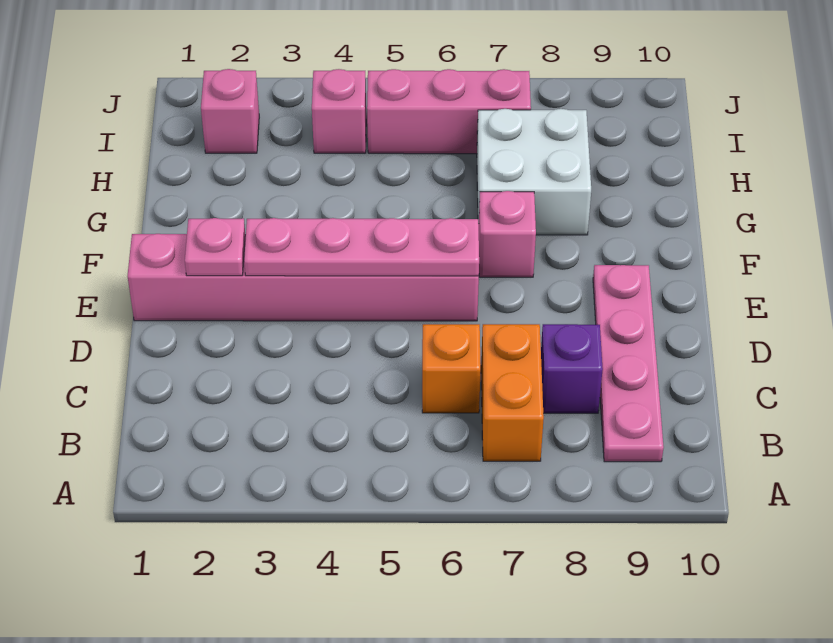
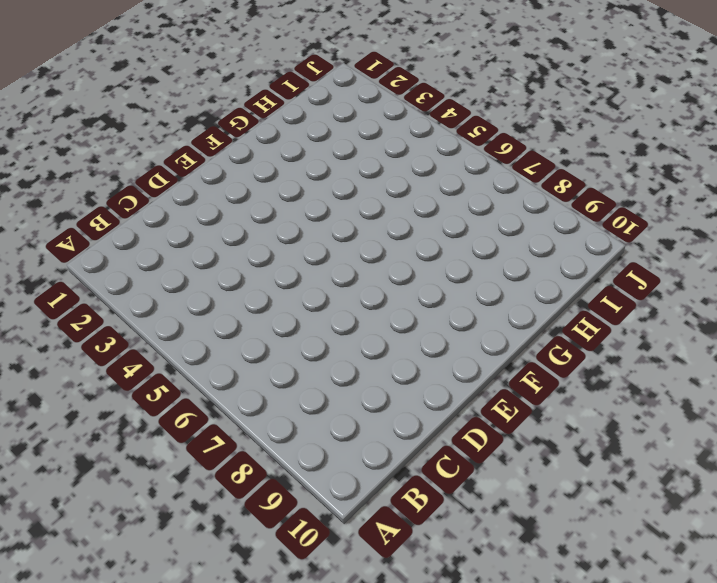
none -> orange brick B7:C7 level 1
none -> pink plate B9:E9 level 1
none -> orange brick C6 level 1

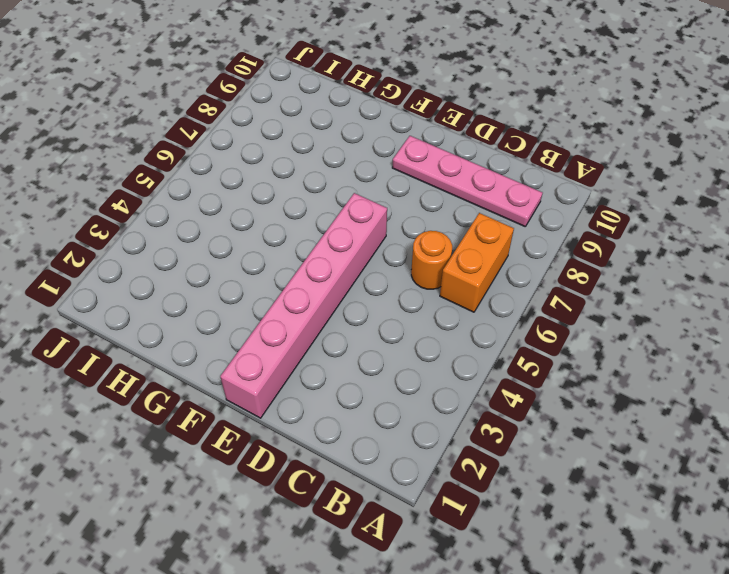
orange brick B6:B7 level 1 -> orange brick B7:C7 level 1
orange round brick C6 level 1 -> orange brick C6 level 1
none -> purple brick C8 level 1
none -> pink brick F7 level 1
none -> white brick G7:H8 level 1

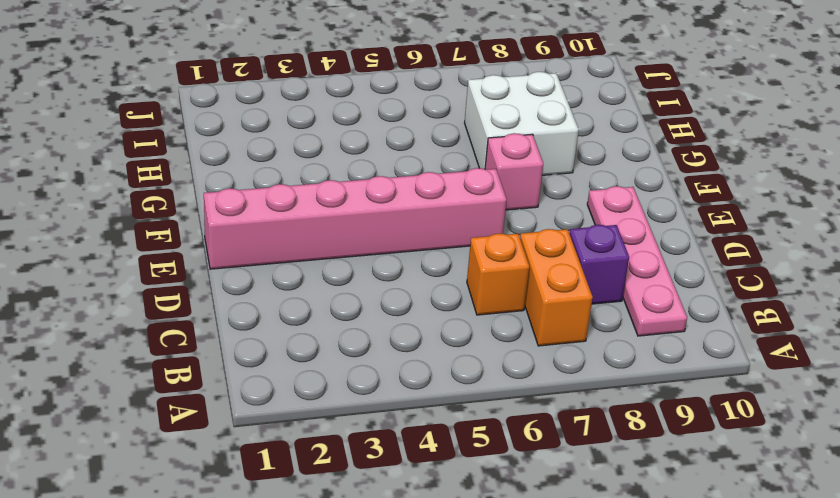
none -> pink brick I2 level 1
none -> pink brick I4 level 1
none -> pink brick I5:I7 level 1

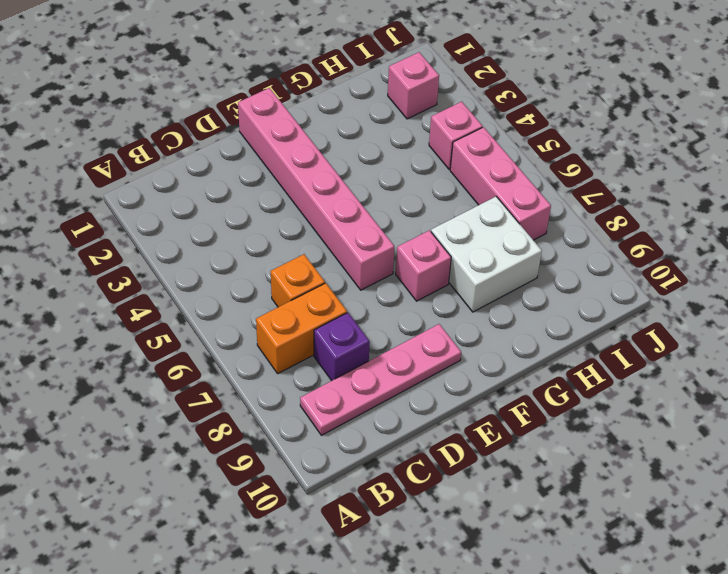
none -> pink plate E2 level 2
none -> pink plate E3:E6 level 2

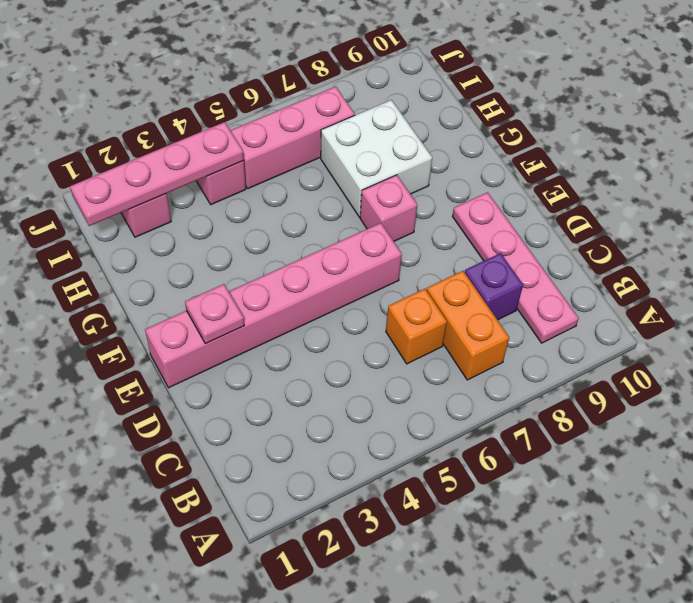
pink plate I1:I4 level 2 -> pink plate E3:E6 level 2

